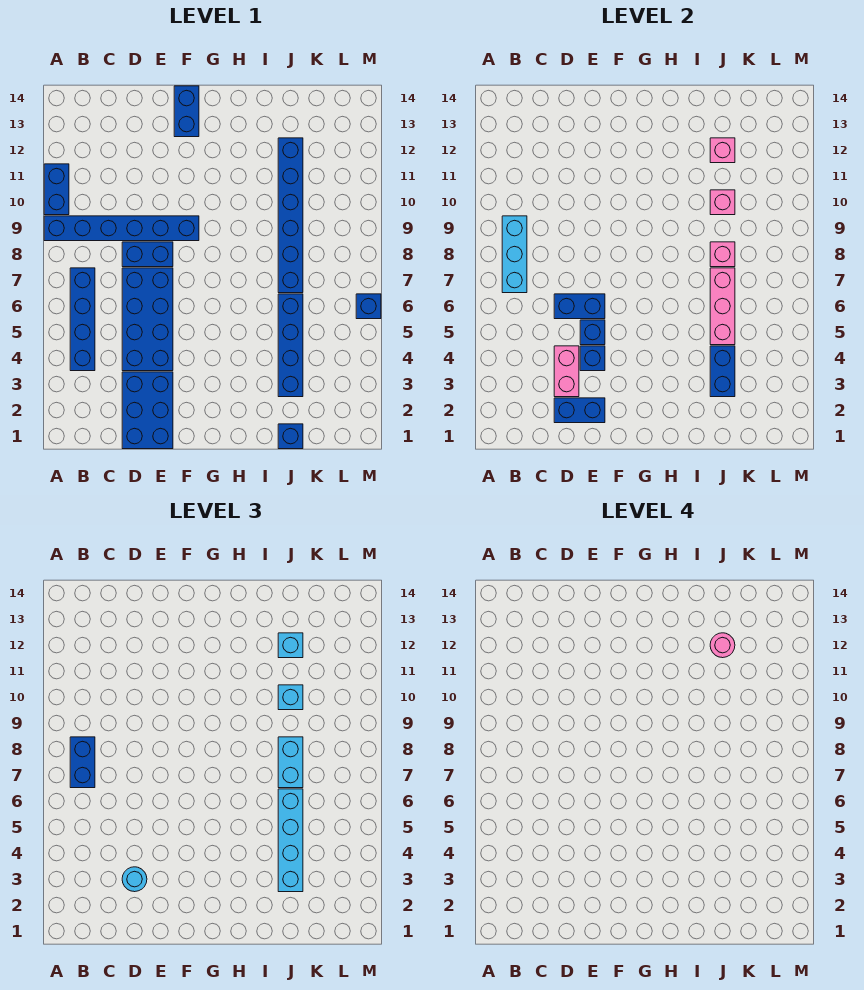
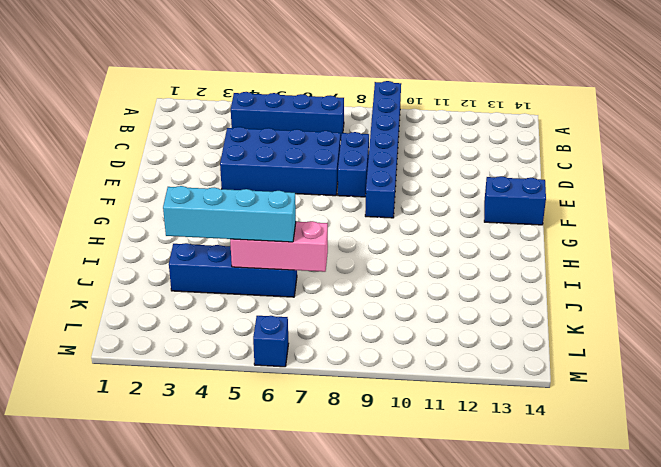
none -> blue brick A10:A11 level 1
none -> blue brick D1:E3 level 1
none -> blue brick J1 level 1

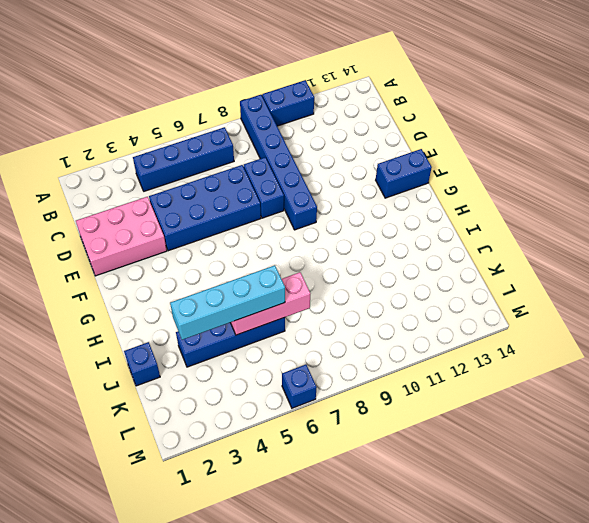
pink brick D1:E3 level 1 -> blue brick D1:E3 level 1
none -> blue brick J7:J12 level 1
none -> cyan brick B7:B9 level 2
none -> blue brick D2:E2 level 2

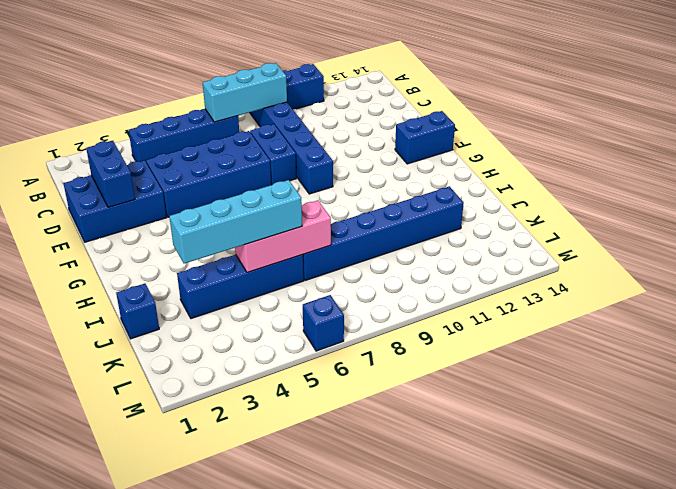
none -> pink brick D3:D4 level 2
none -> blue brick D6:E6 level 2
none -> blue brick E4 level 2

